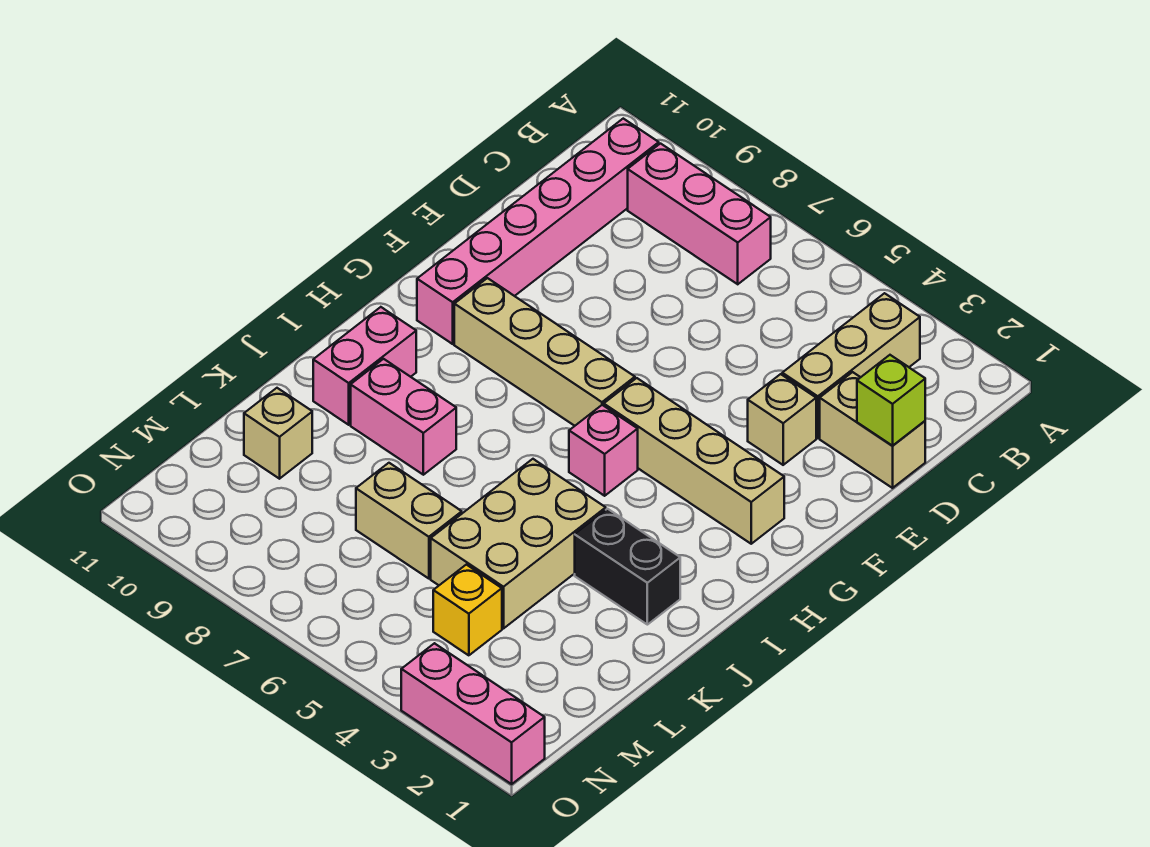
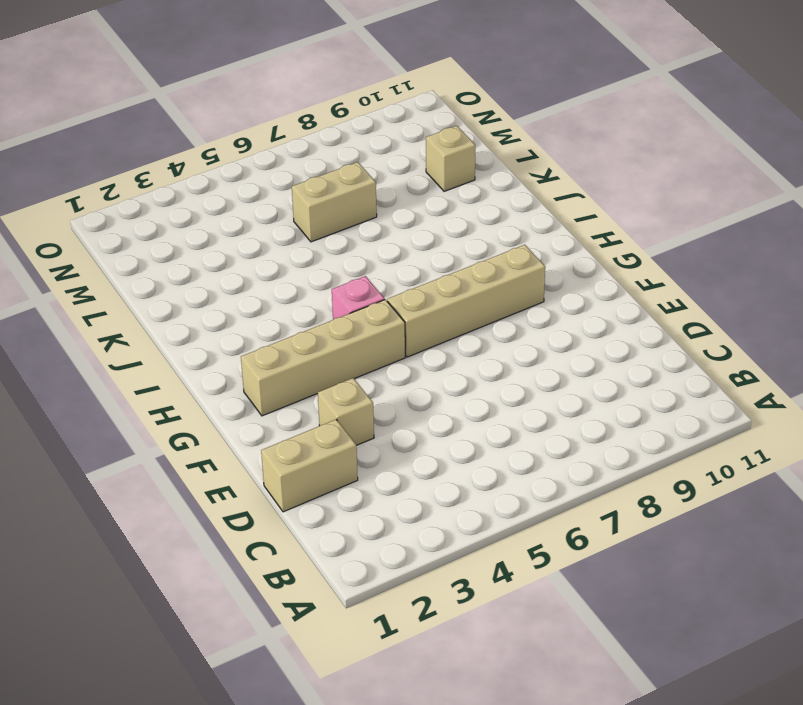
none -> tan brick B3:D3 level 1
none -> pink brick B7:B9 level 1
none -> pink brick B10:G10 level 1

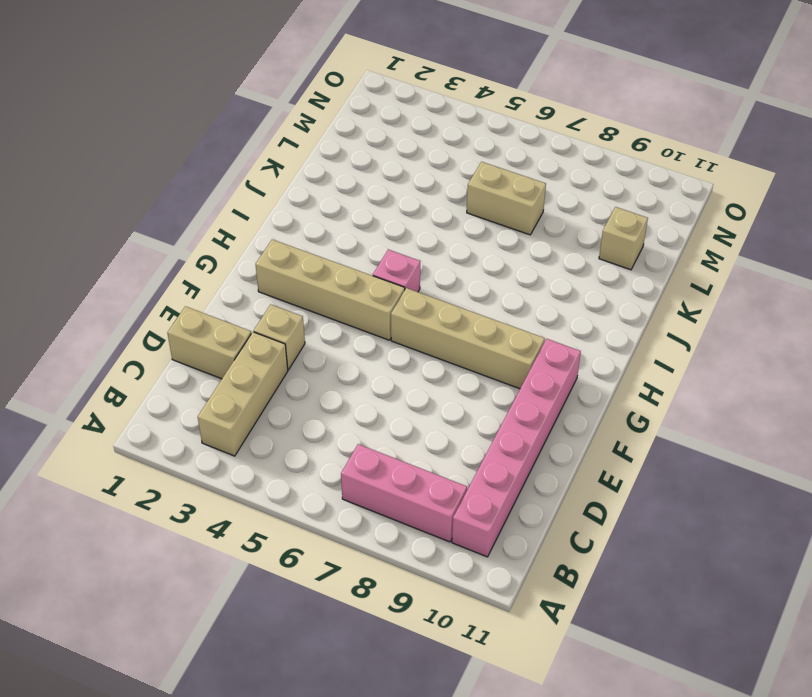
none -> pink brick I10:J10 level 1
none -> black brick J2:J3 level 1
none -> tan brick J4:L5 level 1

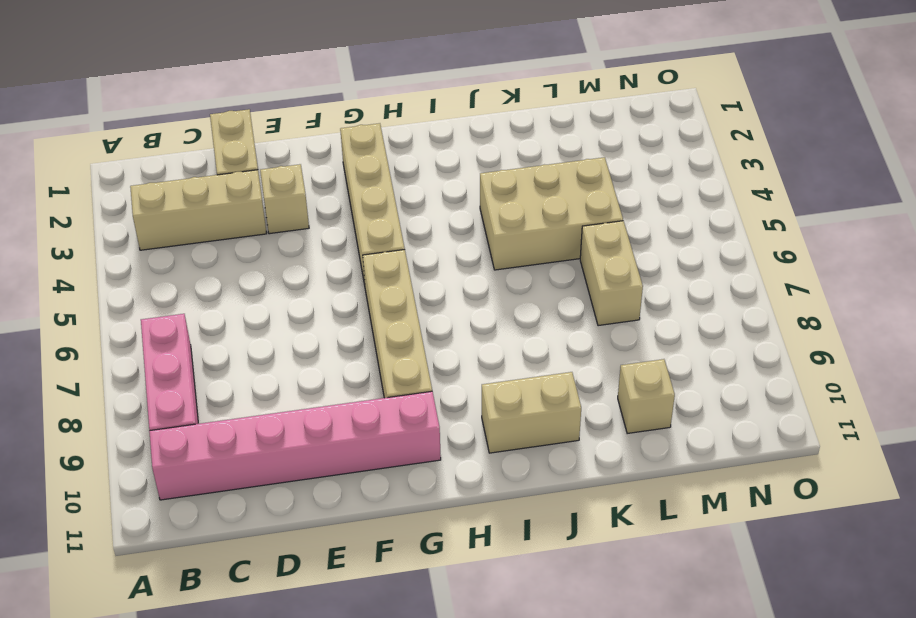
tan brick I10:J10 level 1 -> pink brick I10:J10 level 1
none -> pink brick H5 level 1
none -> black brick J2:J3 level 1
none -> pink brick J8:J9 level 1

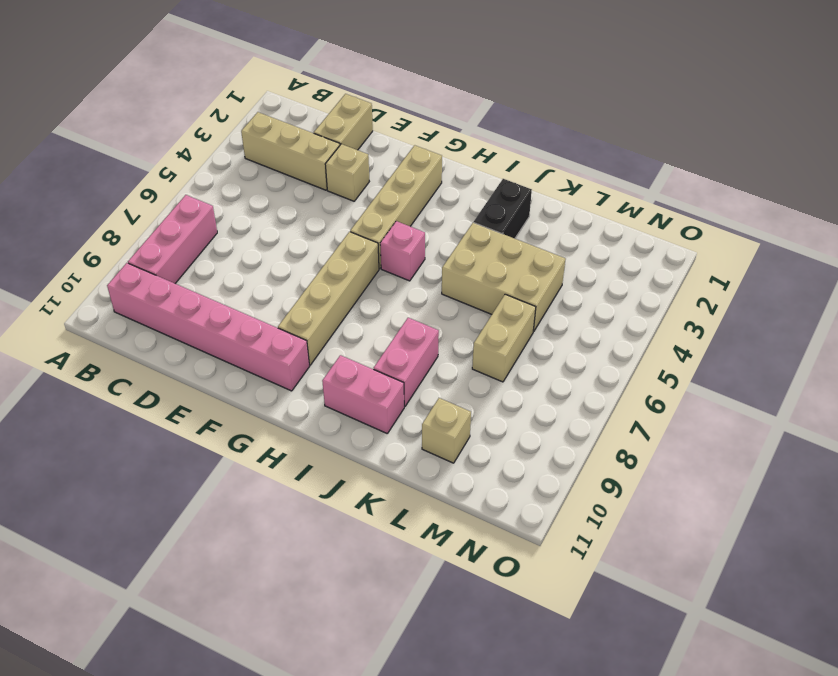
none -> yellow brick M4 level 1
none -> pink brick O1:O3 level 1
none -> lime brick D1 level 2

